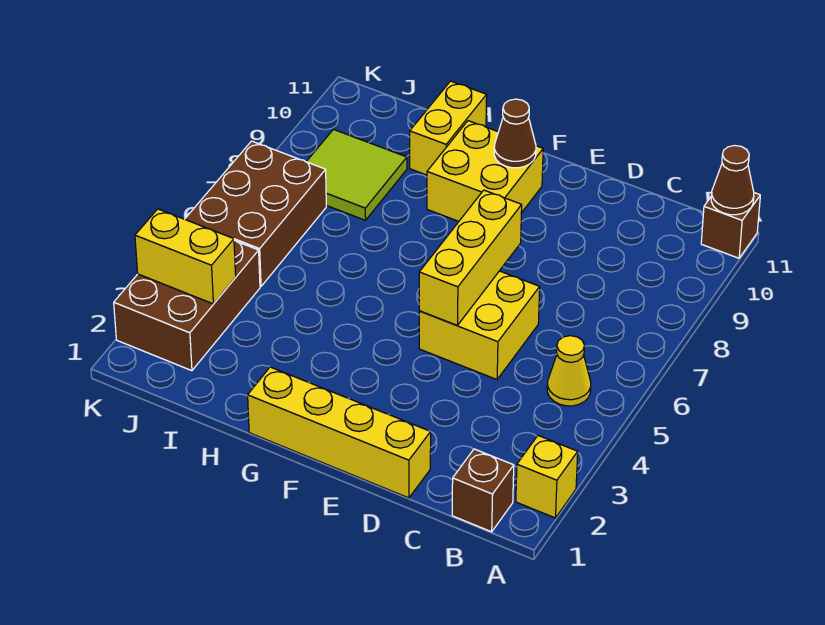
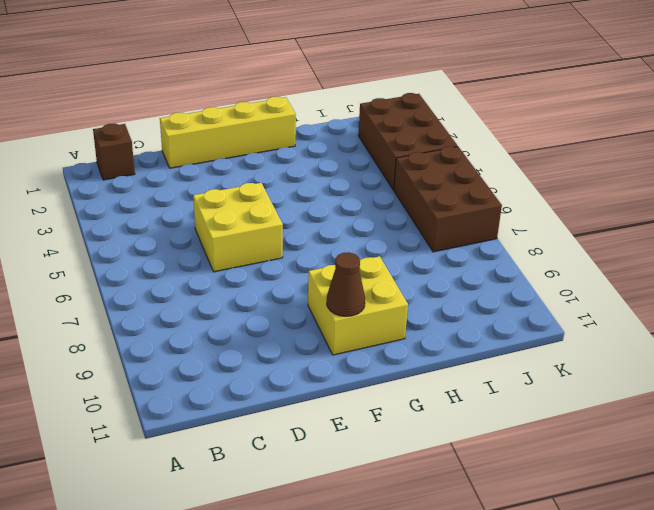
none -> yellow brick A2 level 1
none -> brown brick A11 level 1
none -> yellow cone B5 level 1

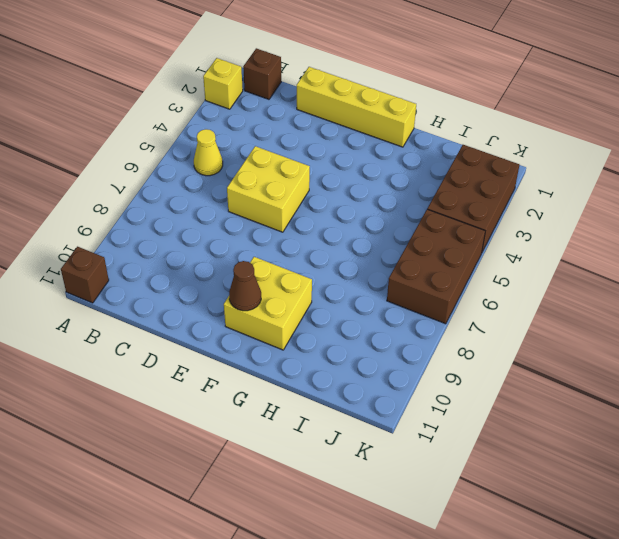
none -> yellow brick H10:H11 level 1
none -> lime tile I8:J9 level 1
none -> brown cone A11 level 2

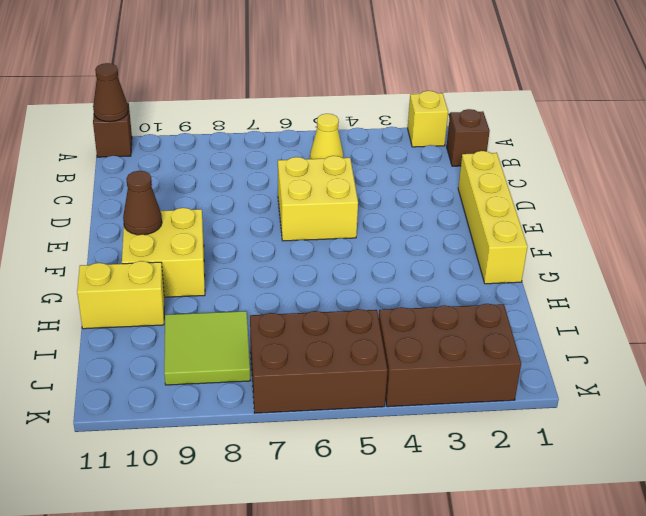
none -> yellow brick E5:E7 level 2
none -> yellow brick J3:K3 level 2

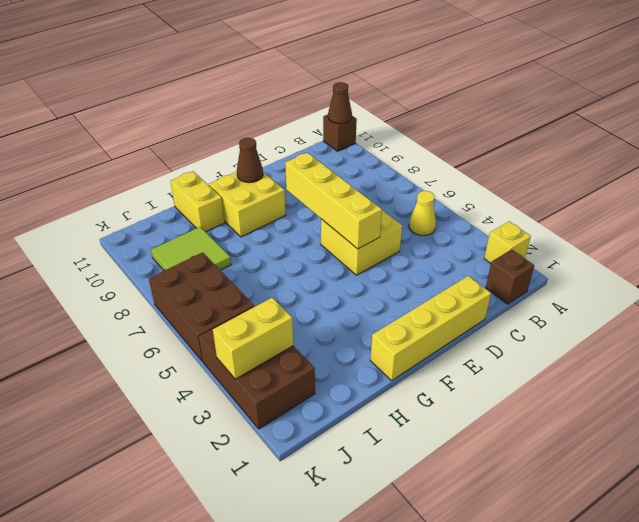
yellow brick E5:E8 level 2 -> yellow brick E5:E7 level 2

